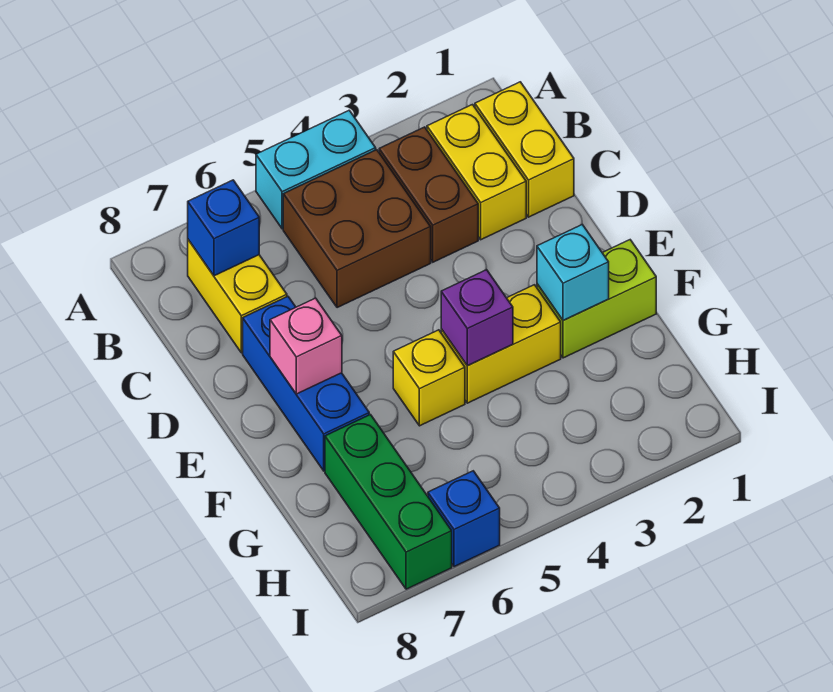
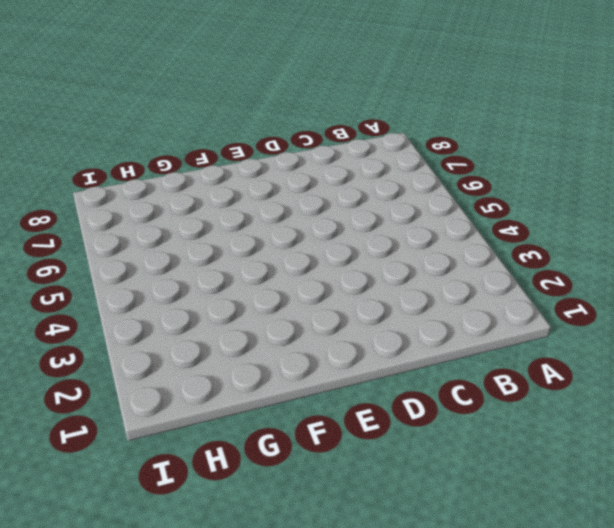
none -> cyan brick A4:A5 level 1
none -> yellow brick B1:C1 level 1
none -> yellow brick B2:C2 level 1

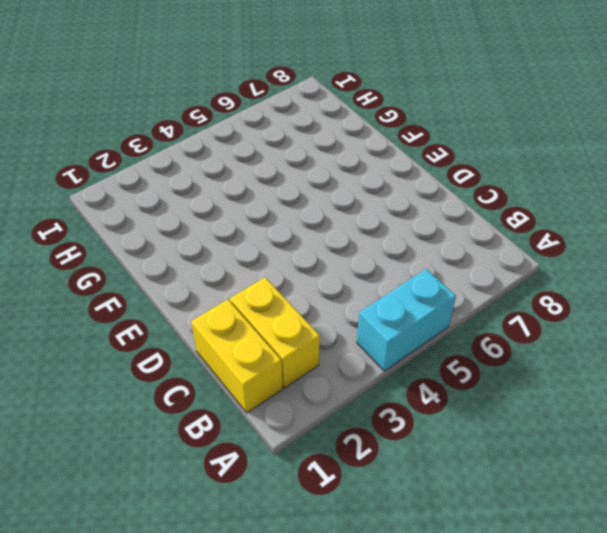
none -> brown brick B3:C3 level 1
none -> brown brick B4:C5 level 1
none -> yellow brick B7:C7 level 1

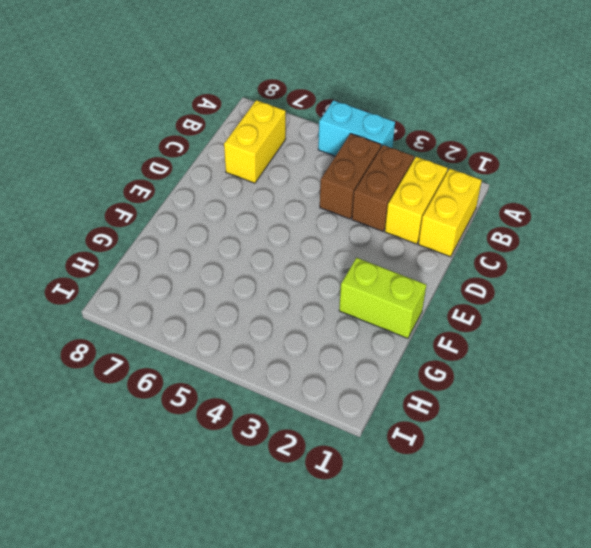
brown brick B4:C4 level 1 -> brown brick B4:C5 level 1
none -> blue brick D7:F7 level 1
none -> yellow brick F3:F4 level 1
none -> yellow brick F5 level 1

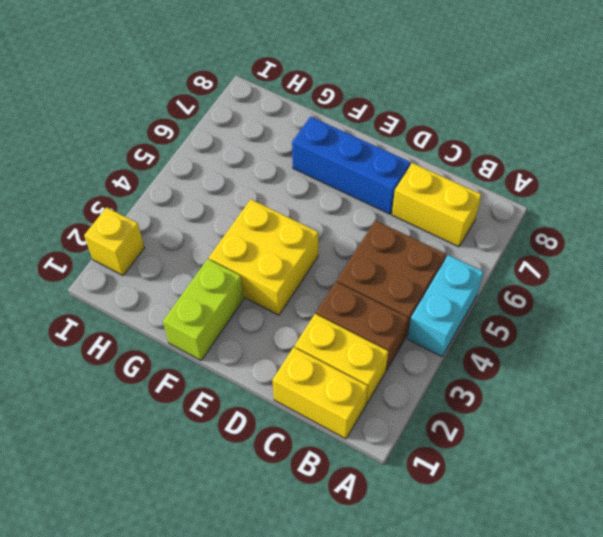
yellow brick E3:F4 level 1 -> yellow brick F3:F4 level 1
yellow brick I2 level 1 -> yellow brick F5 level 1
none -> green brick G7:I7 level 1
none -> blue brick I6 level 1
none -> blue brick B7 level 2

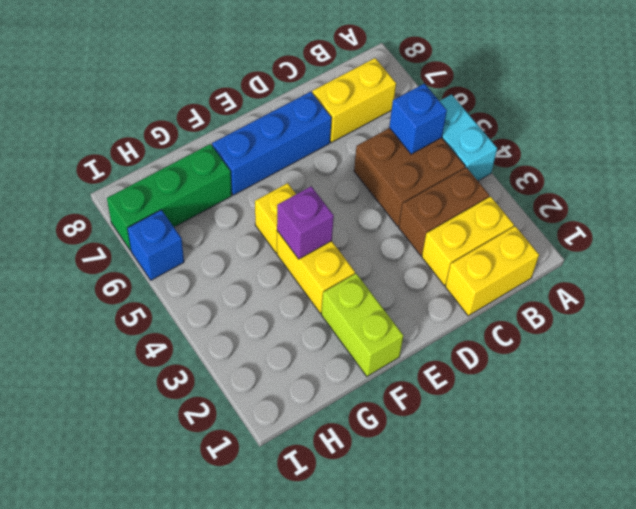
blue brick B5 level 2 -> blue brick B7 level 2
none -> pink brick E7 level 2
none -> cyan brick F2 level 2

